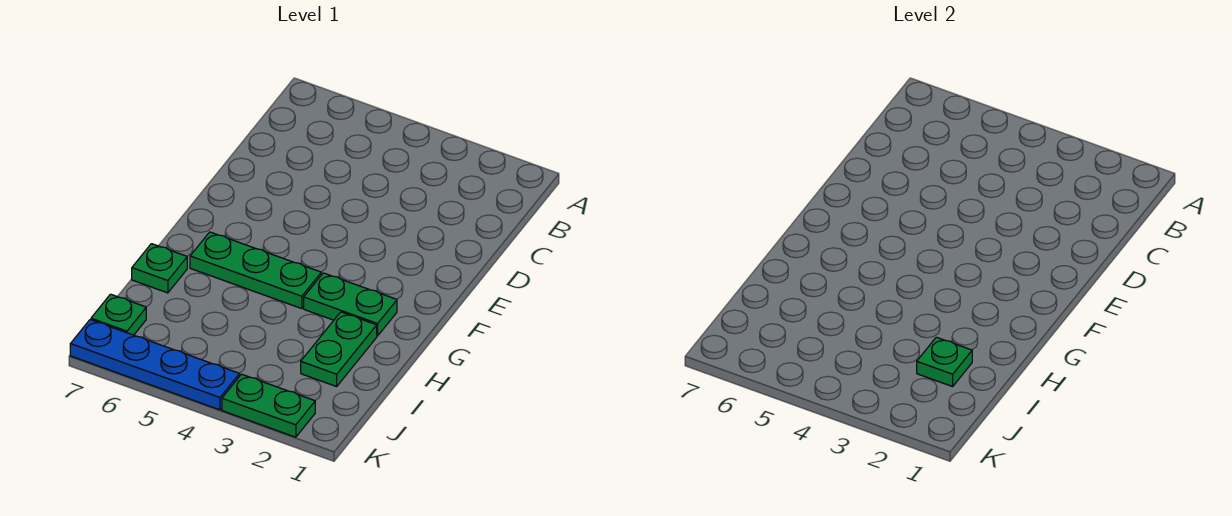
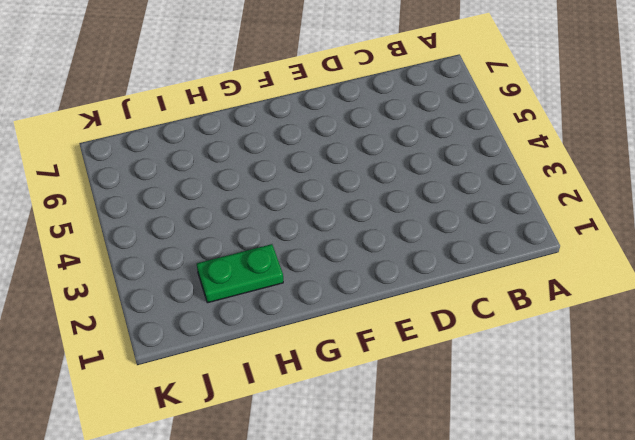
none -> green plate G2:G3 level 1
none -> green plate G4:G6 level 1

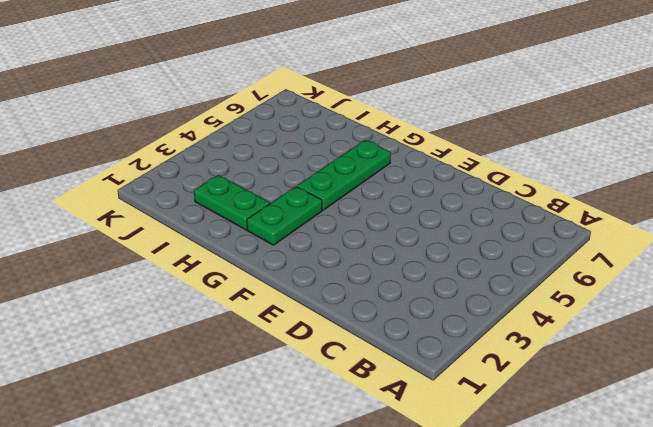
none -> green plate H7 level 1
none -> green plate J7 level 1

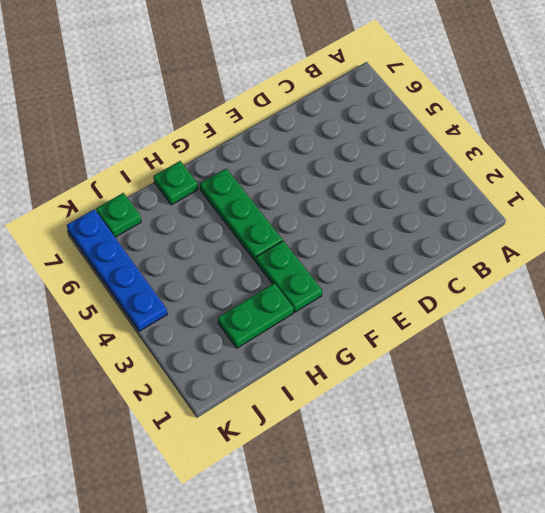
none -> green plate K2:K3 level 1
none -> green plate I2 level 2

